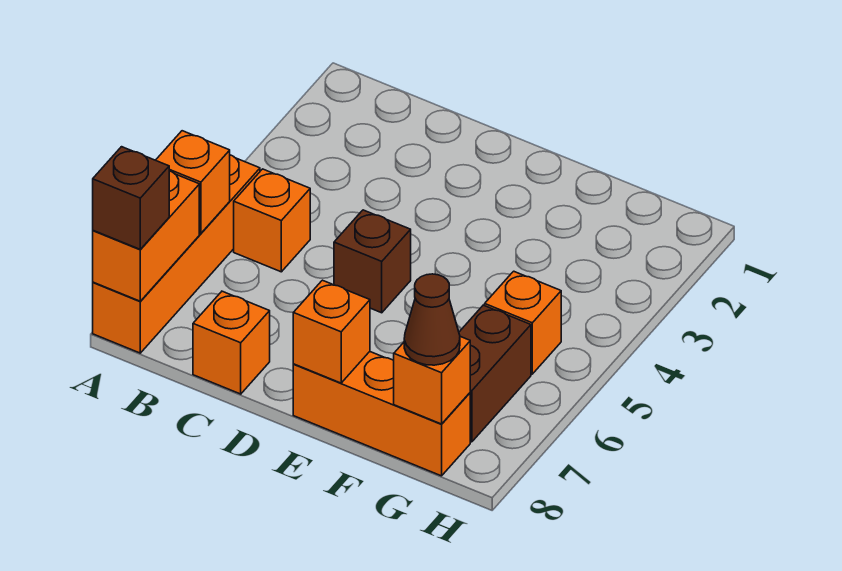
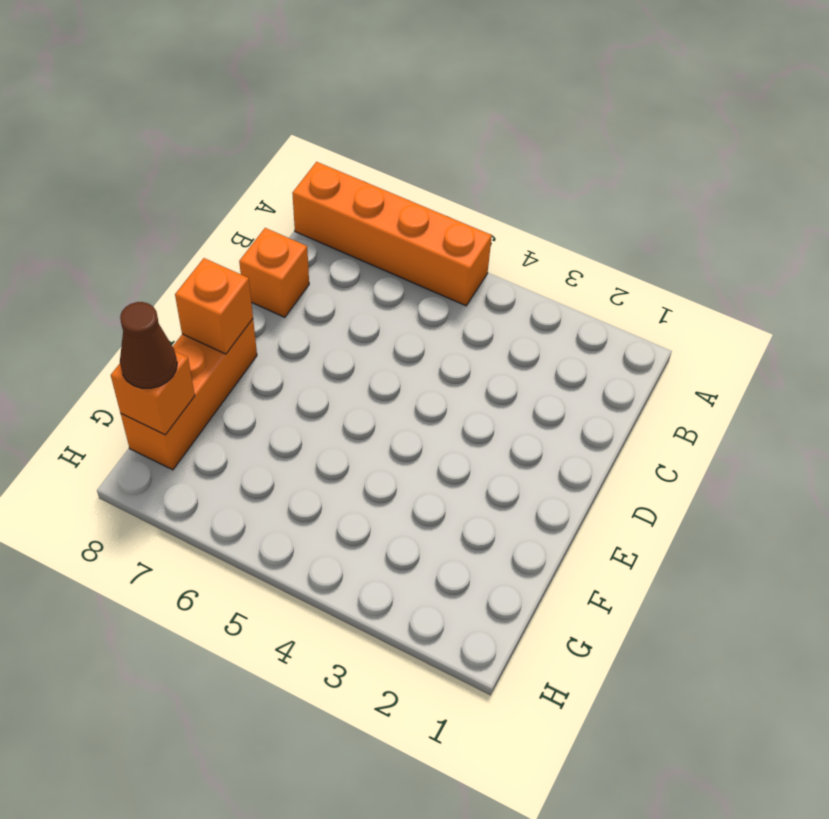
none -> orange brick B5 level 1
none -> brown brick D5 level 1
none -> orange brick G5 level 1

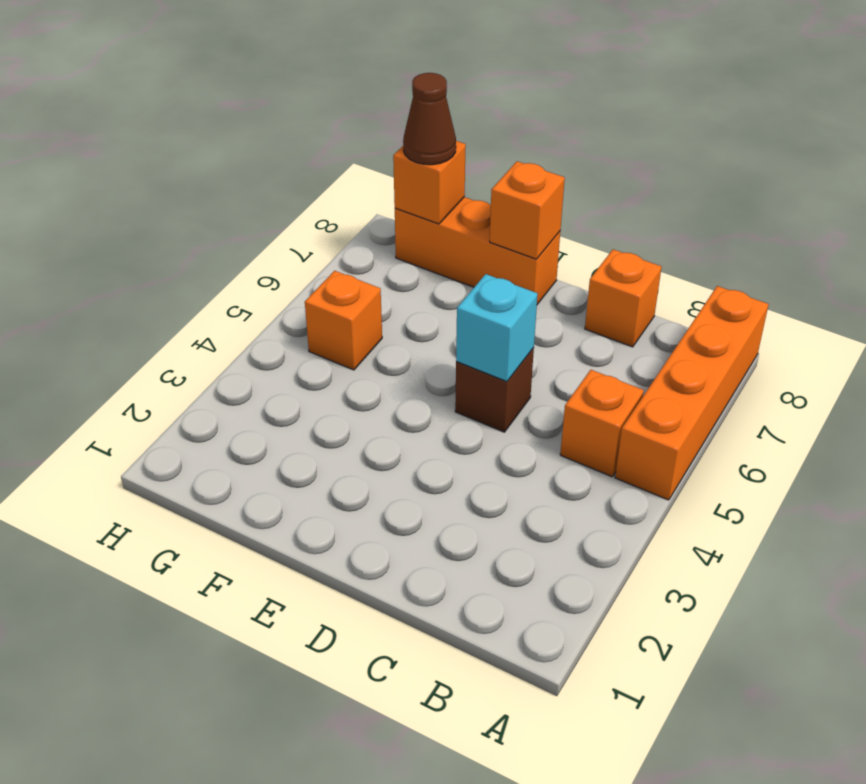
cyan brick D5 level 2 -> none
none -> brown brick G6:G7 level 1
none -> orange brick A6 level 2
none -> orange brick A7:A8 level 2

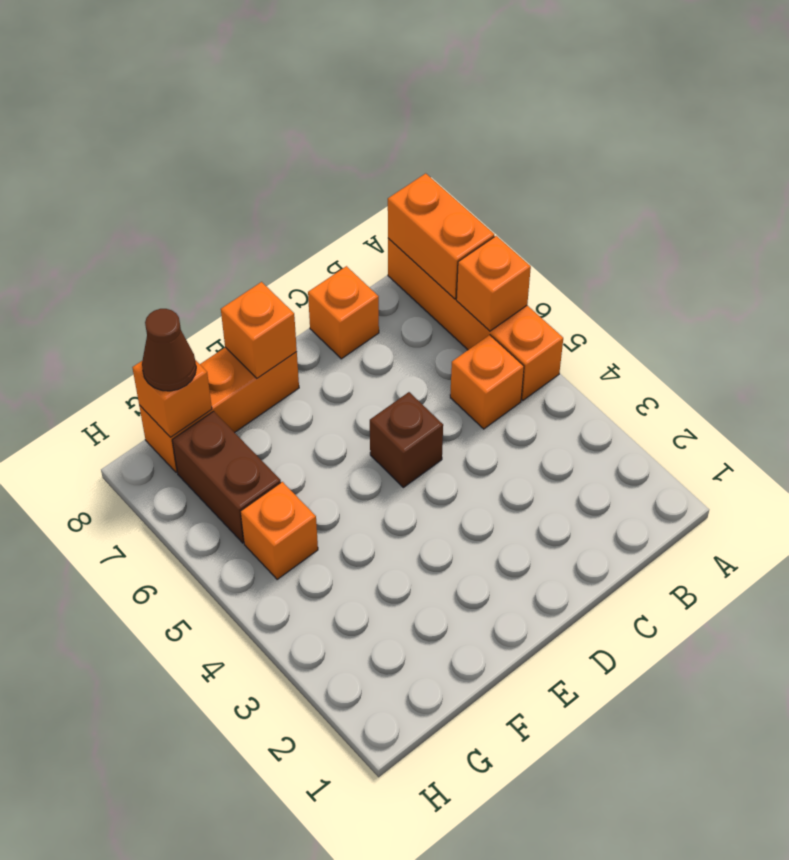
none -> brown brick A8 level 3

